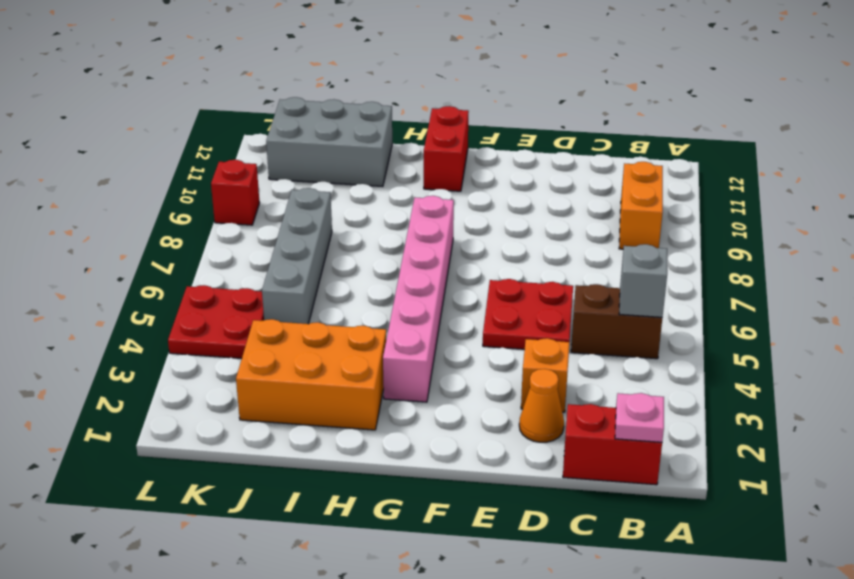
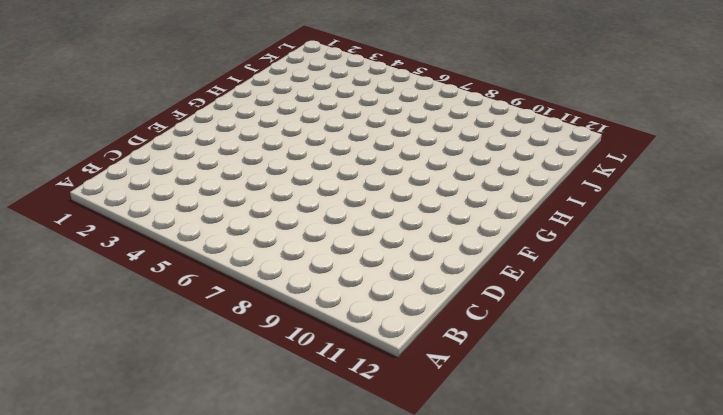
none -> red brick B1:C1 level 1
none -> brown brick B5:C5 level 1
none -> orange brick B9:B10 level 1

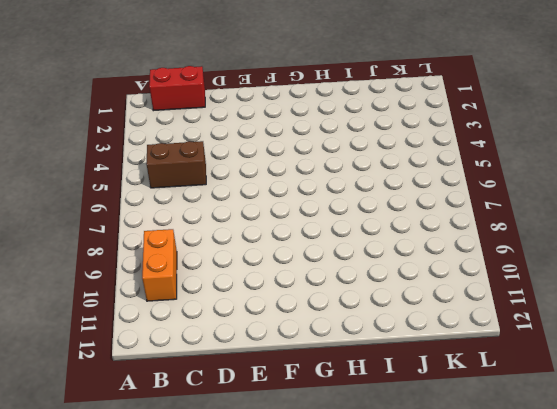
none -> orange cone D2 level 1
none -> orange brick D3 level 1
none -> red plate D5:E6 level 1

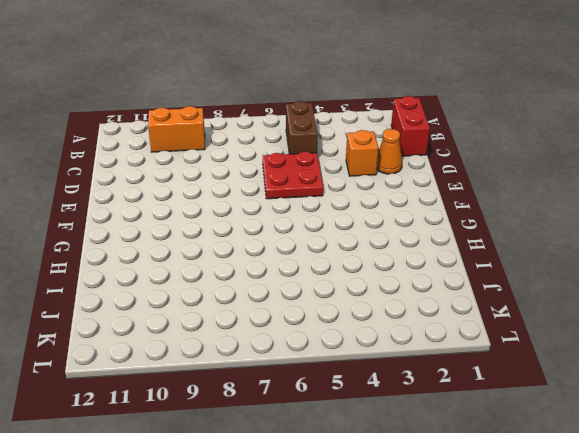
none -> pink brick G3:G8 level 1
none -> red brick G11:G12 level 1
none -> orange brick H2:J3 level 1

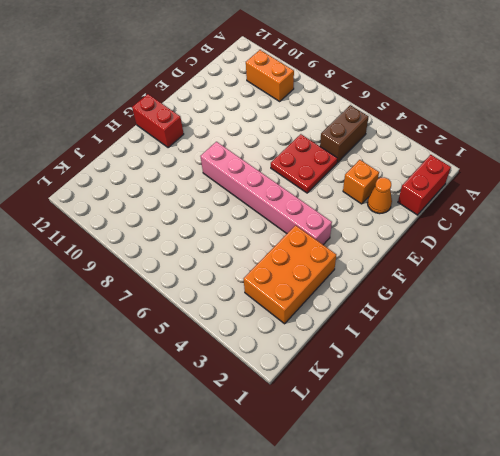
none -> grey brick I11:K12 level 1
none -> grey brick J5:J8 level 1
none -> red plate K4:L5 level 1

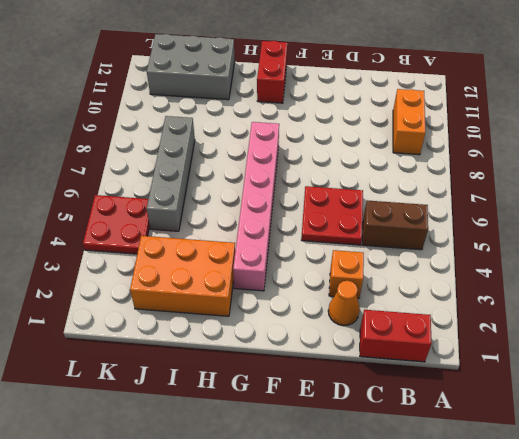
none -> red brick L9 level 1
none -> pink plate B1 level 2
none -> grey brick B5 level 2

